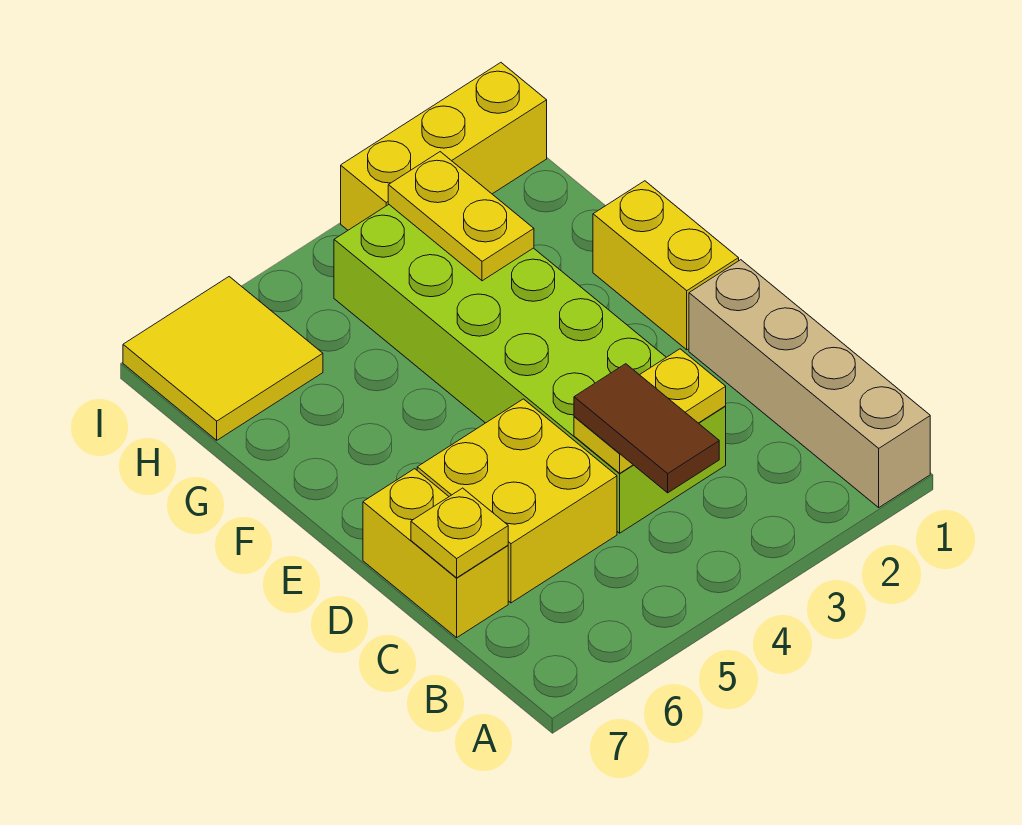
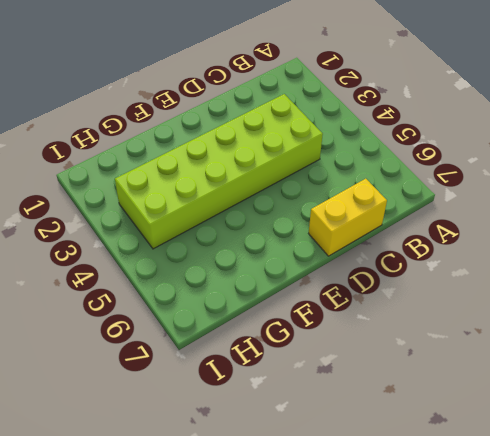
none -> tan brick A1:D1 level 1
none -> yellow brick C5:D6 level 1

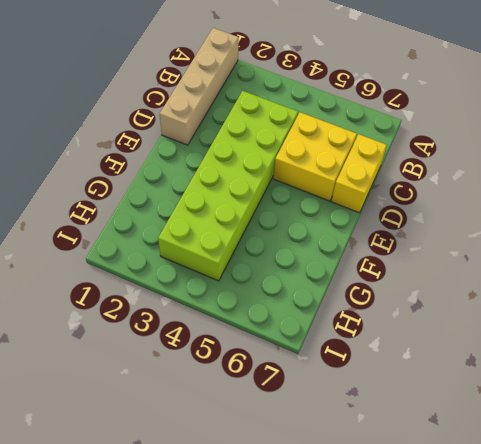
none -> yellow brick E1:F1 level 1
none -> yellow tile H6:I7 level 1

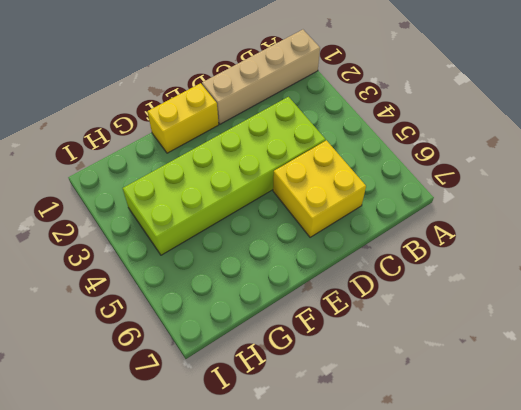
none -> yellow brick C7:D7 level 1
none -> yellow tile H6:I7 level 1

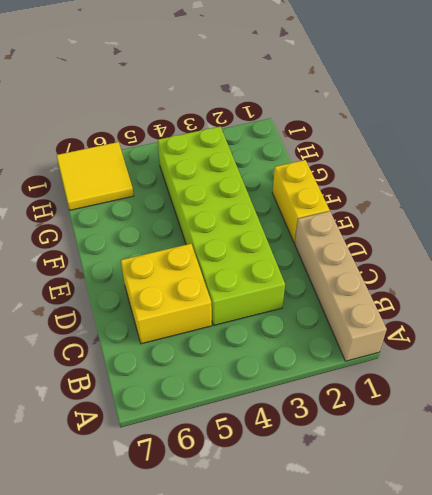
none -> yellow brick C7:D7 level 1
none -> yellow brick I1:I3 level 1

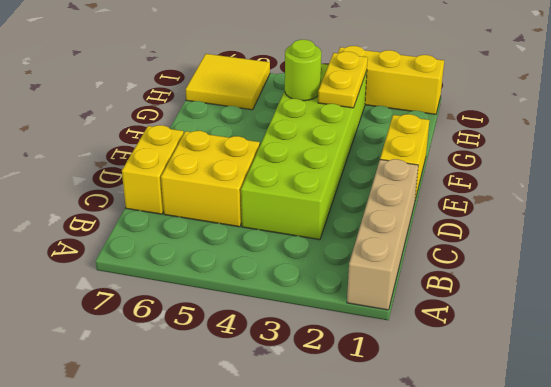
lime round brick G4 level 2 -> none
none -> yellow plate C3:C4 level 2
none -> yellow plate C7 level 2

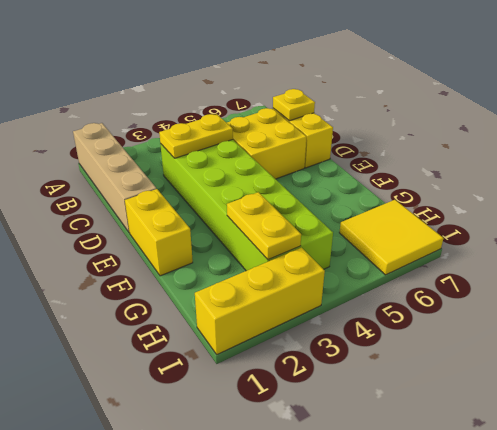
none -> brown tile B4:C4 level 3

